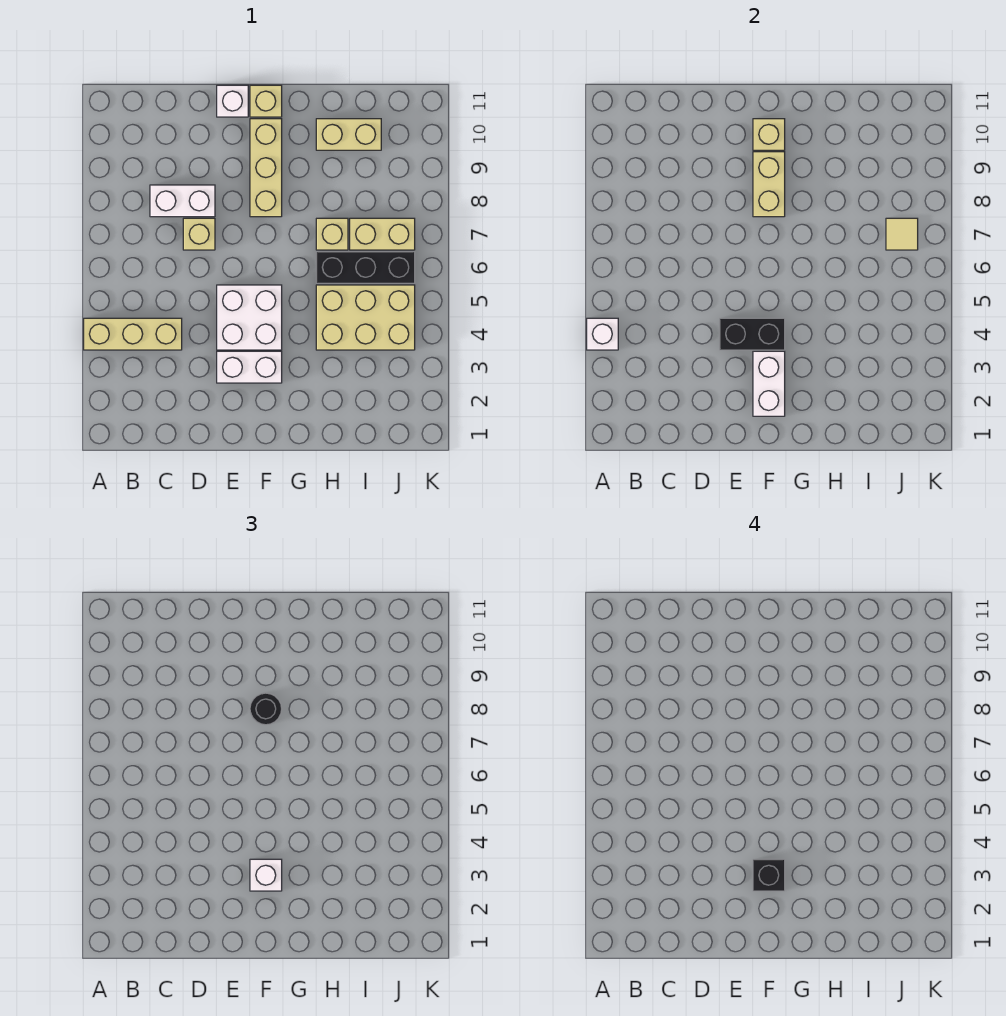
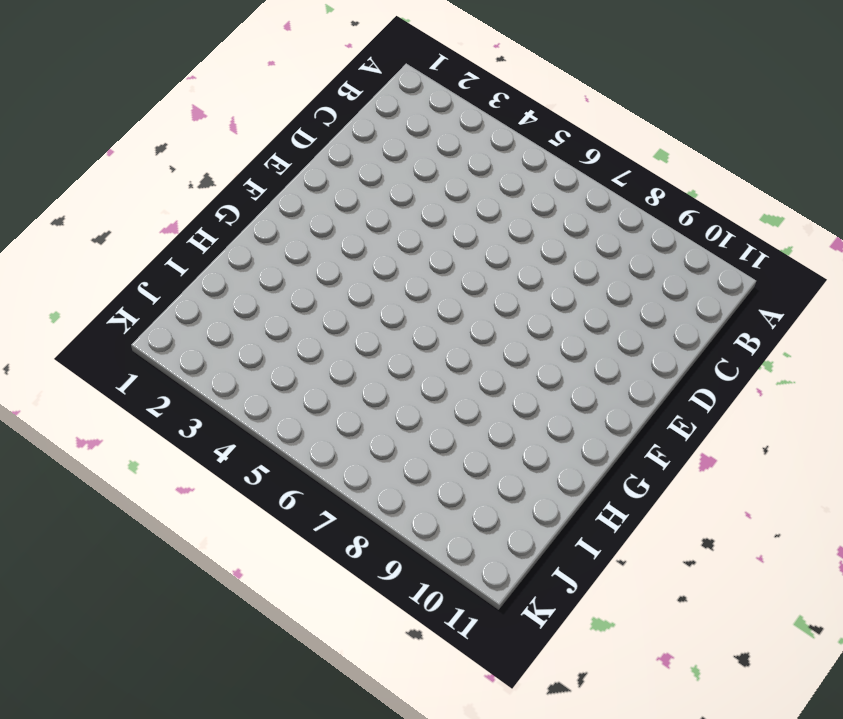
none -> tan brick A4:C4 level 1
none -> white brick C8:D8 level 1
none -> tan brick D7 level 1

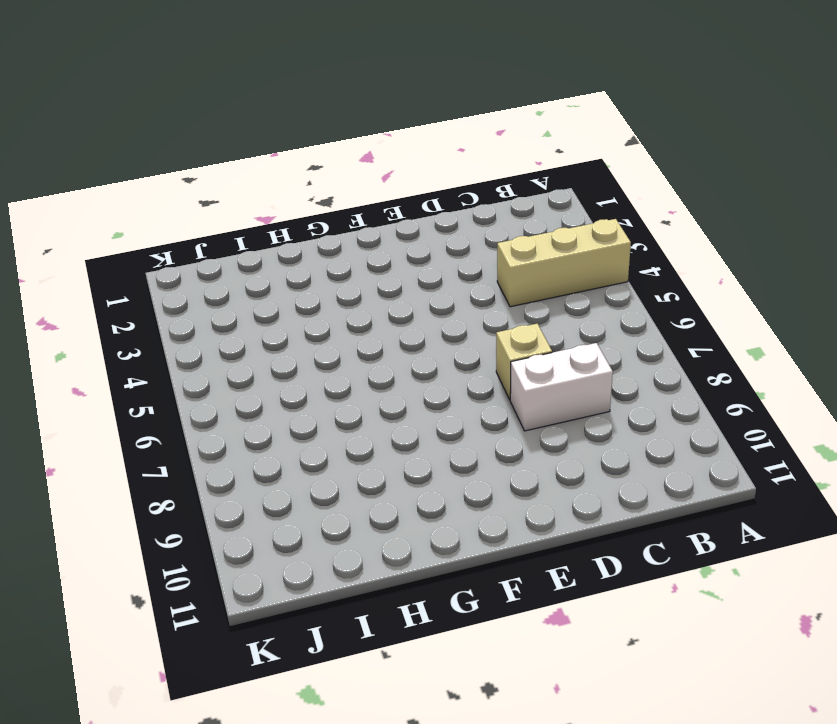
none -> white brick E3:F3 level 1
none -> white brick E4:F5 level 1
none -> white brick E11 level 1

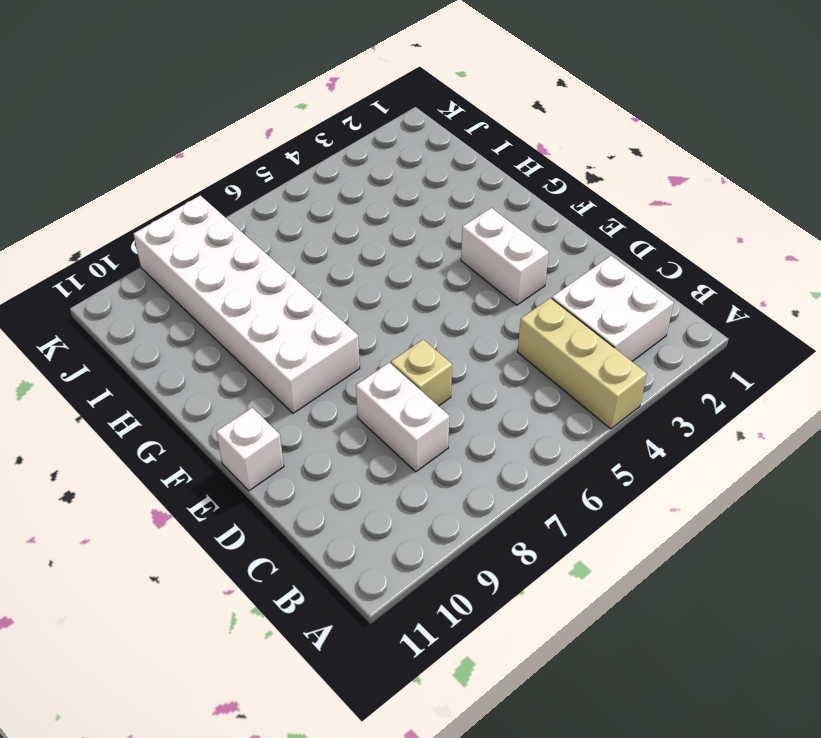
white brick B2:C3 level 1 -> white brick E4:F5 level 1
white brick F8:K9 level 1 -> tan brick F8:F10 level 1
none -> tan brick F11 level 1
none -> tan brick H4:J5 level 1
none -> black brick H6:J6 level 1

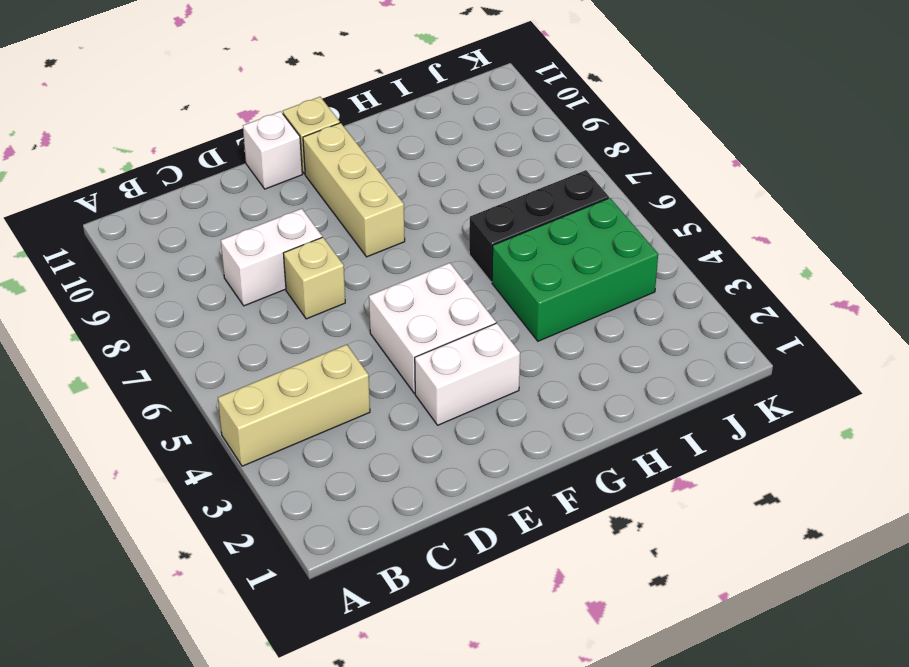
green brick H4:J5 level 1 -> tan brick H4:J5 level 1
none -> tan brick H7 level 1
none -> tan brick H10:I10 level 1
none -> tan brick I7:J7 level 1

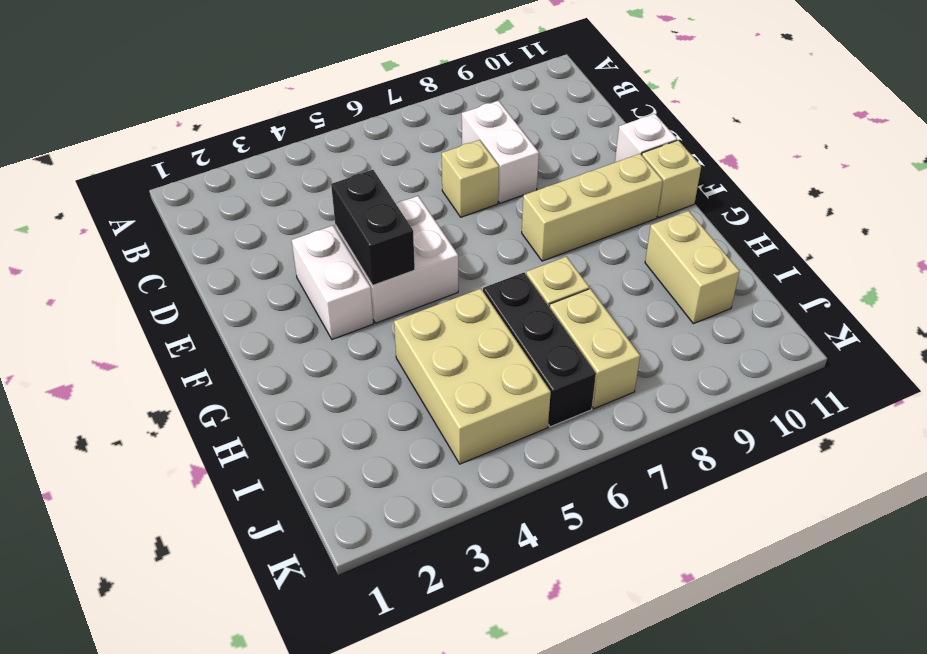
none -> tan brick A4:C4 level 1
none -> white brick A4 level 2
none -> white brick F2:F3 level 2

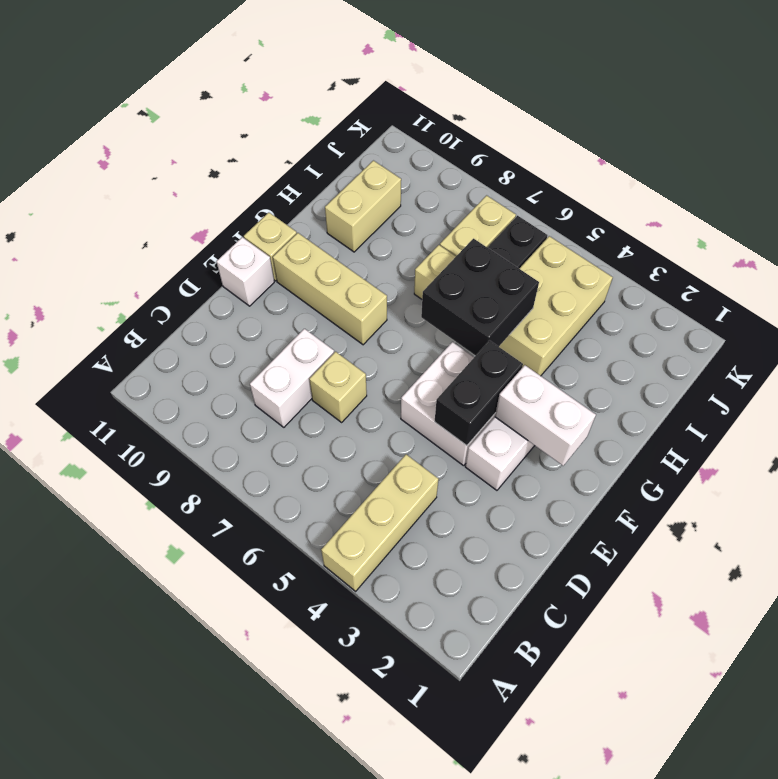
black brick G5:H6 level 2 -> none
none -> white brick A4 level 2
none -> tan brick F8:F9 level 2
none -> tan brick F10 level 2

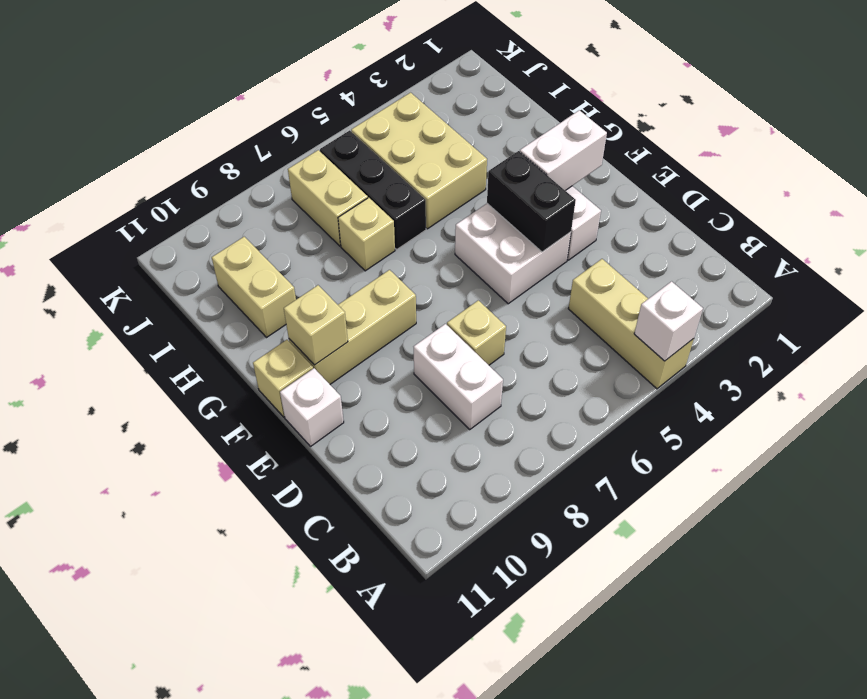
none -> tan brick F8:F9 level 2
none -> tan tile J7 level 2
none -> white brick F3 level 3

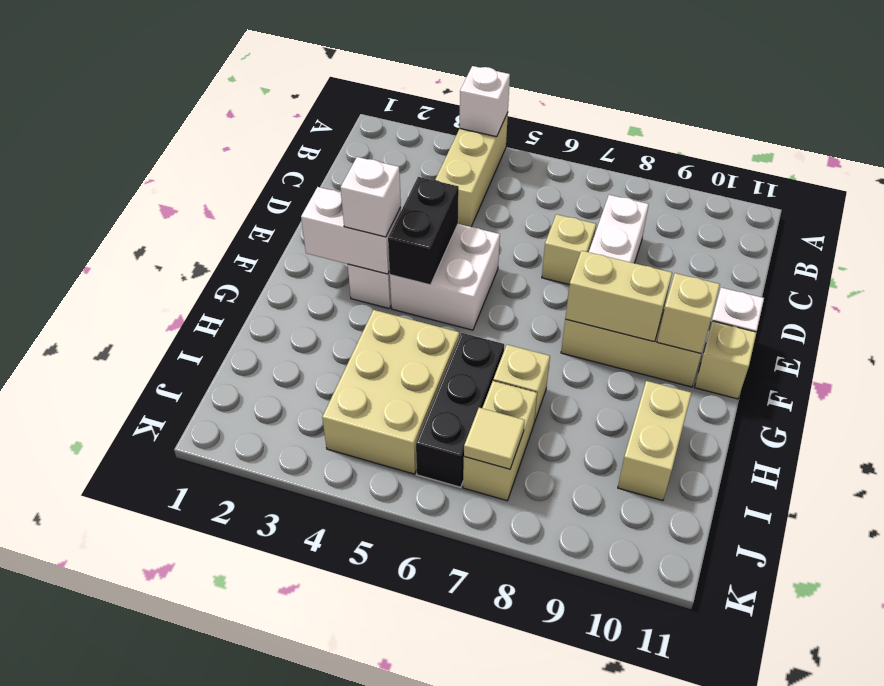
none -> black round brick F8 level 3
none -> black brick F3 level 4

